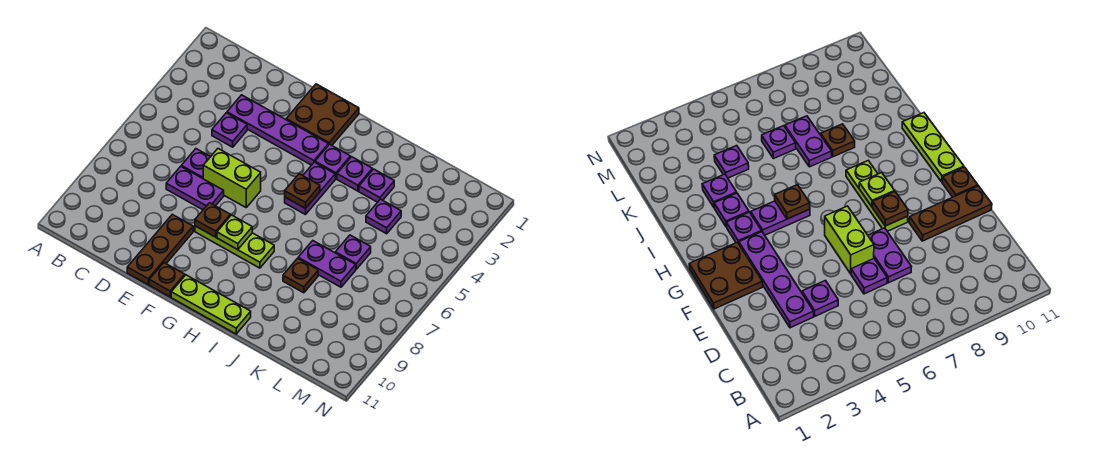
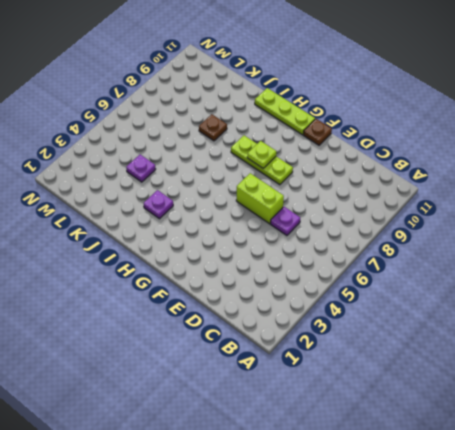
none -> purple plate D3:G3 level 1
none -> purple plate D4 level 1
none -> purple plate D7:E7 level 1

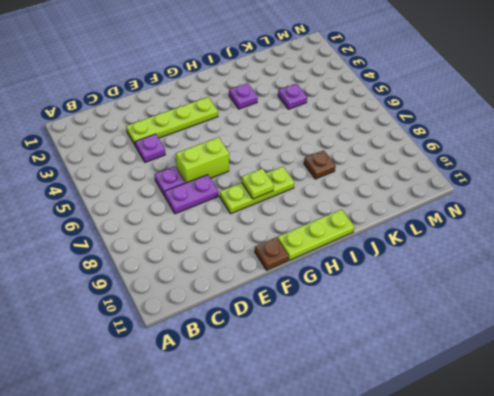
lime plate D3:G3 level 1 -> purple plate D3:G3 level 1
none -> brown plate E9:E11 level 1
none -> brown plate F1:G2 level 1
none -> purple plate H3 level 1

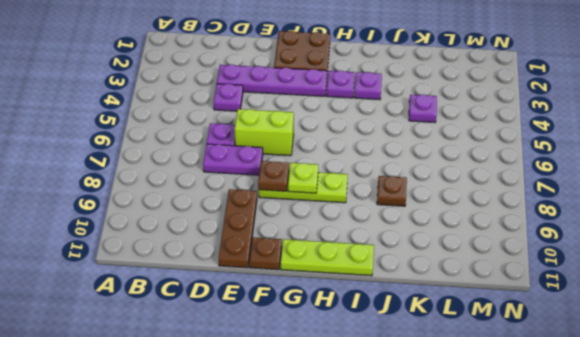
none -> purple plate H4:H5 level 1
none -> purple plate J3 level 1
none -> purple plate J7:K7 level 1

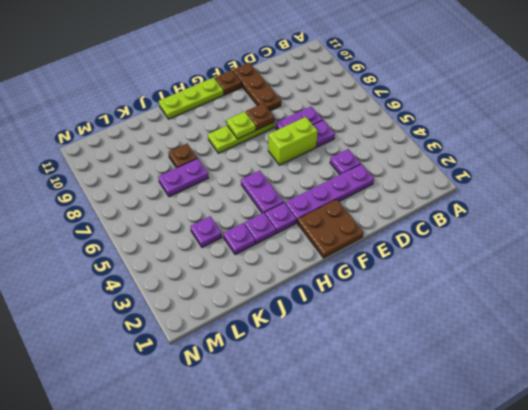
none -> purple plate K6 level 1
none -> brown plate H5 level 2

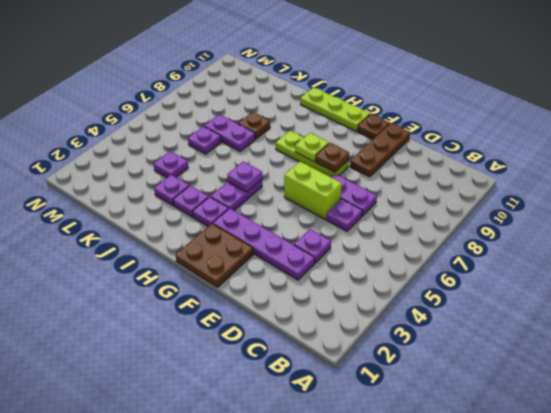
purple plate H5 level 2 -> brown plate H5 level 2

